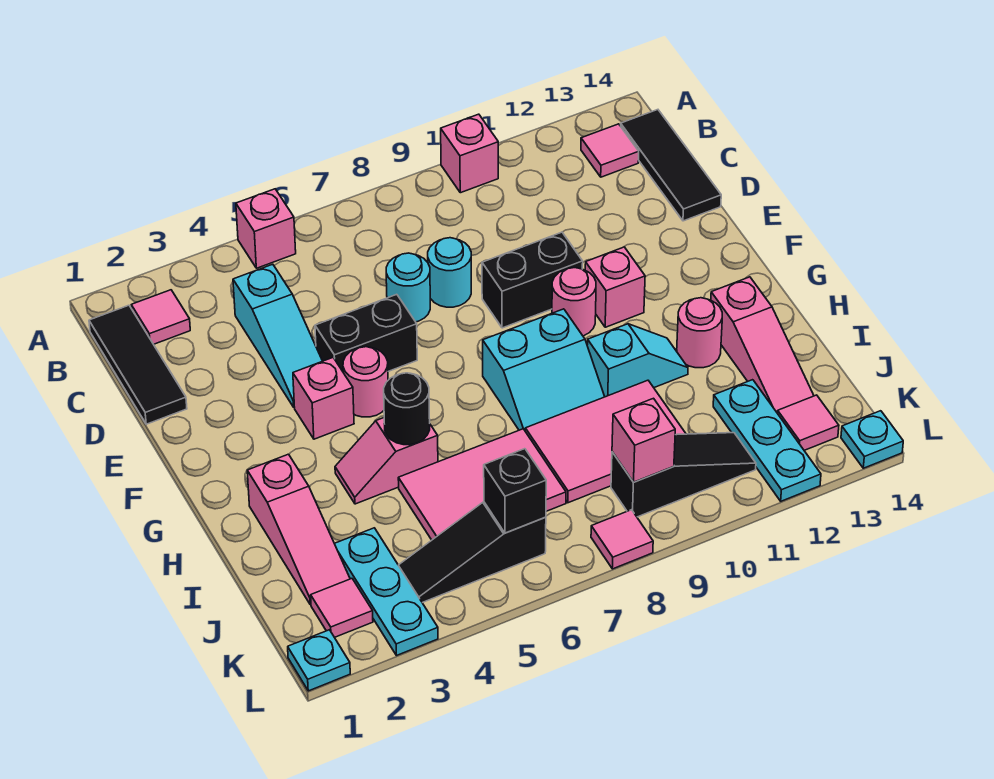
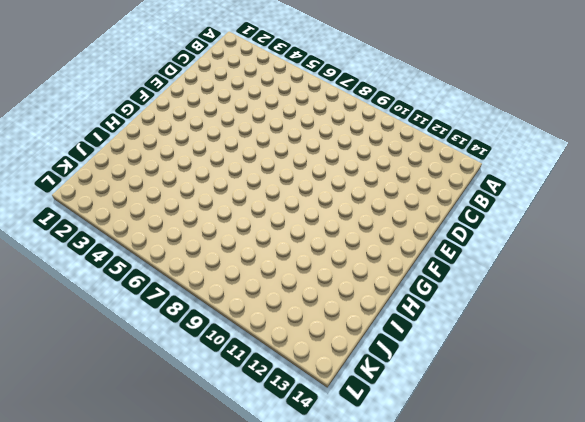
none -> pink brick A5 level 1
none -> pink brick A10 level 1
none -> black tile B1:D1 level 1
none -> pink tile B2 level 1

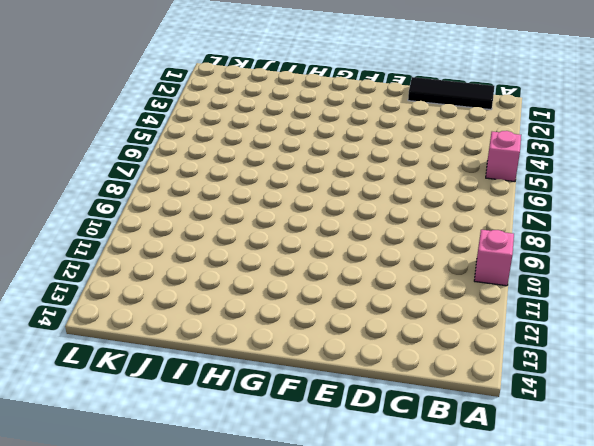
none -> pink tile B2 level 1
none -> pink tile B13 level 1
none -> black tile B14:D14 level 1
none -> cyan slope C4:E4 level 1 top C

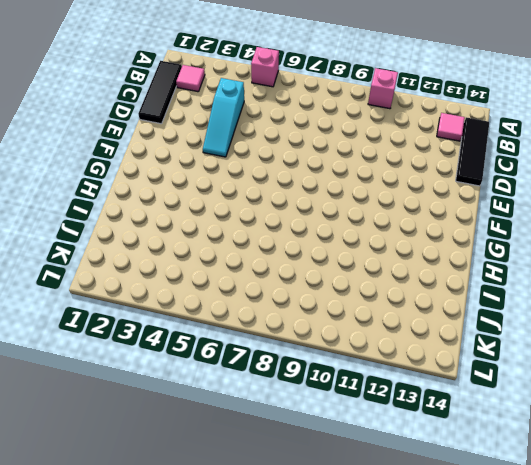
none -> cyan round brick D7 level 1
none -> cyan round brick D8 level 1
none -> black brick E5:E6 level 1
none -> black brick E9:E10 level 1

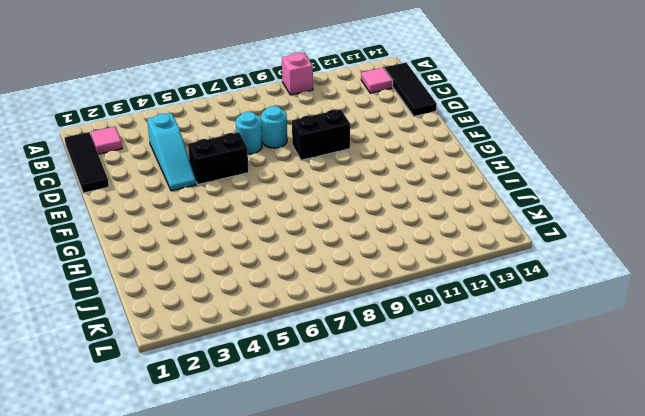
none -> pink brick A5 level 1
none -> pink brick F4 level 1
none -> pink round brick F5 level 1
none -> pink round brick F10 level 1

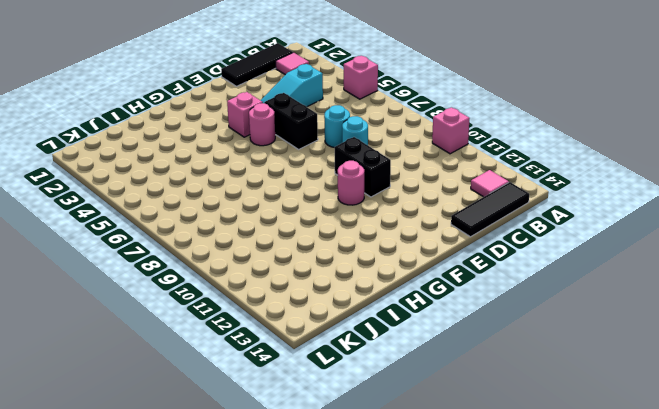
none -> pink brick F11 level 1
none -> cyan slope G8:H9 level 1 top G
none -> pink slope H2:J2 level 1 top H
none -> pink slope H4:H5 level 1 top 5

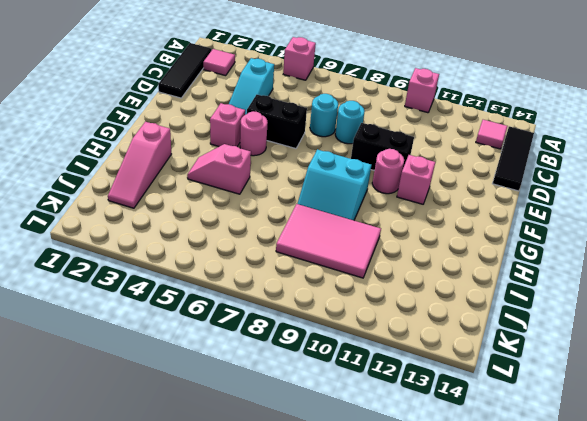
none -> cyan slope H10:H11 level 1 top 10
none -> pink round brick H12 level 1
none -> pink slope H13:J13 level 1 top H
none -> pink tile I5:J7 level 1

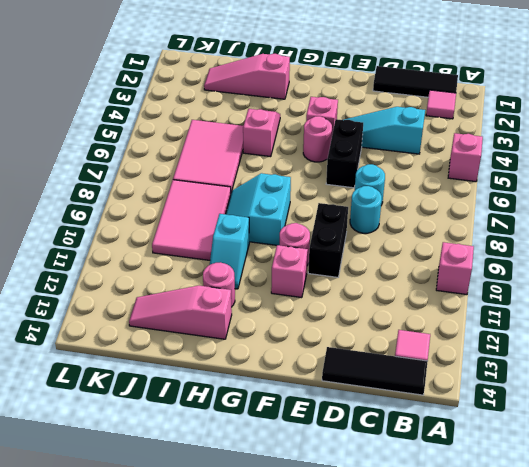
none -> cyan plate J3:L3 level 1
none -> cyan plate J12:L12 level 1
none -> pink tile K2 level 1
none -> black slope K4:K6 level 1 top 6

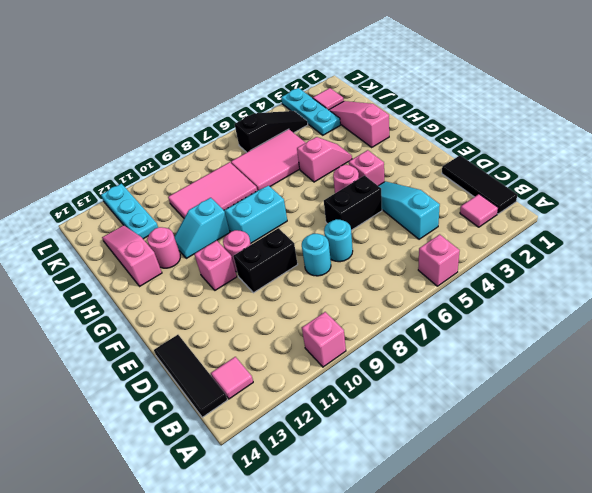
none -> black slope K9:K11 level 1 top 9
none -> pink tile K13 level 1
none -> cyan plate L1 level 1
none -> pink tile L8 level 1

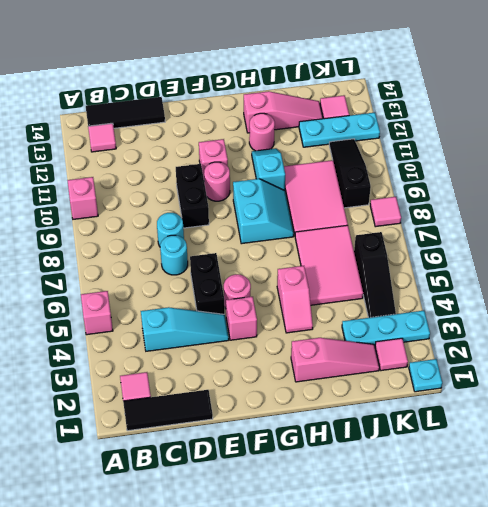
none -> cyan plate L14 level 1
none -> black round brick H5 level 2
none -> black brick K6 level 2
none -> pink brick K9 level 2

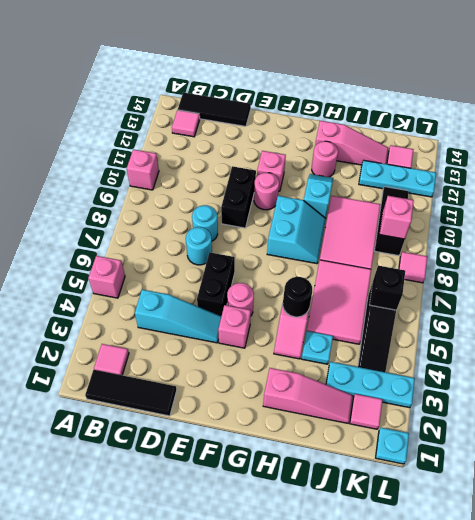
cyan plate I4 level 1 -> cyan plate L14 level 1

